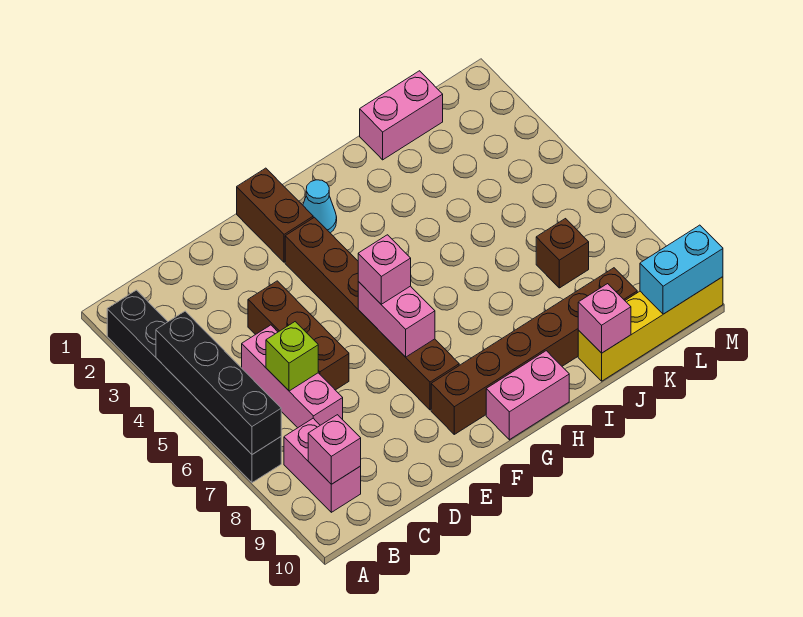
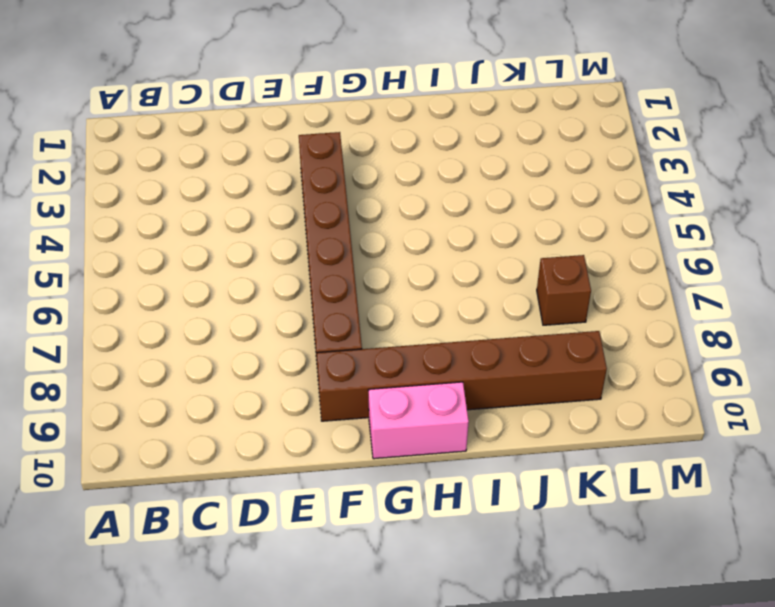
none -> black brick A2:A7 level 1
none -> pink brick B8:B9 level 1
none -> pink brick C5:C7 level 1

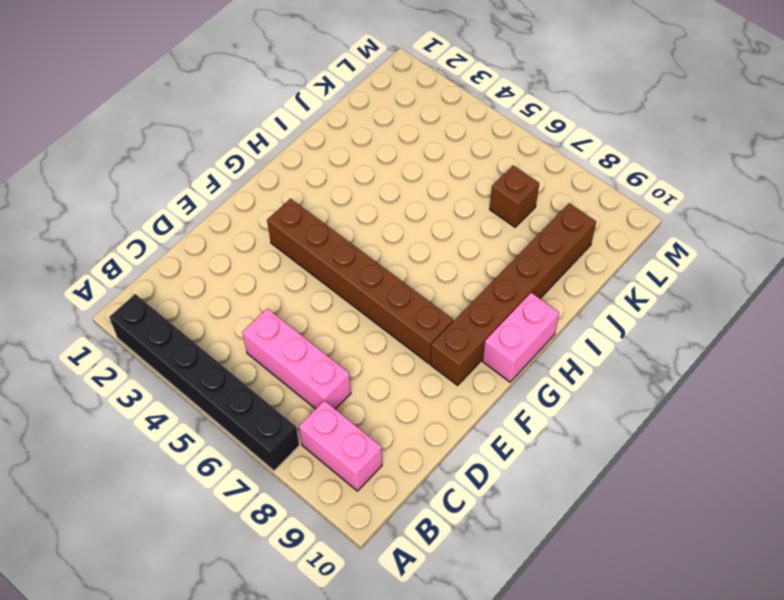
none -> brown brick D4:D6 level 1
none -> brown brick F1:F2 level 1
none -> cyan cone G2 level 1

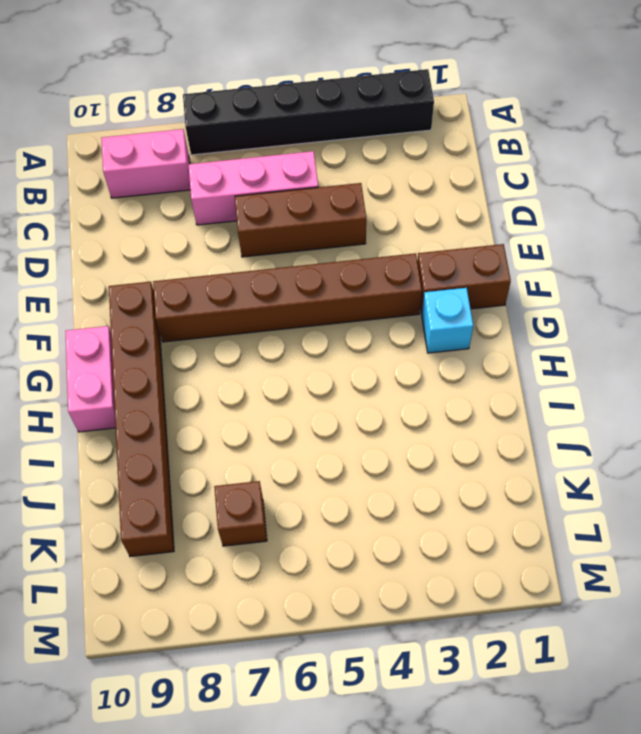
cyan brick G2 level 1 -> cyan cone G2 level 1
none -> pink brick J1:K1 level 1
none -> yellow brick J10:M10 level 1
none -> black brick A4:A7 level 2

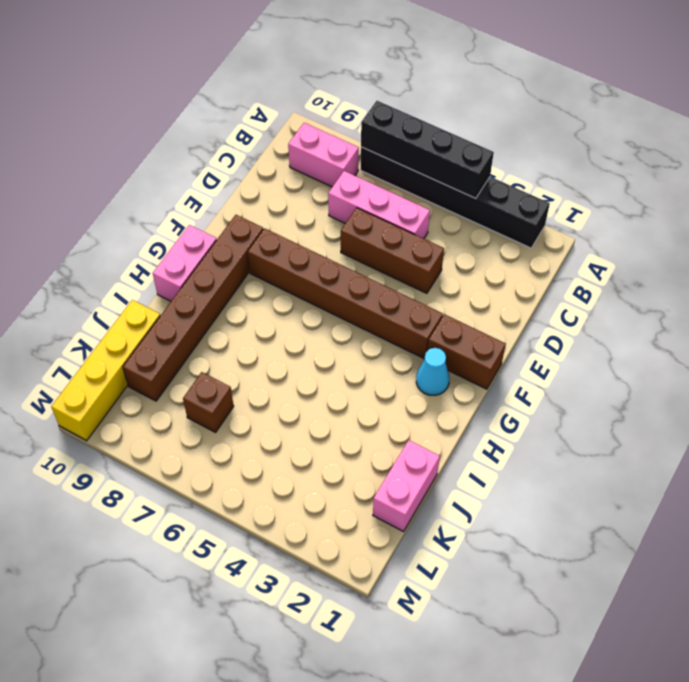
none -> pink brick B9 level 2
none -> lime brick C6 level 2
none -> pink brick F6:F7 level 2

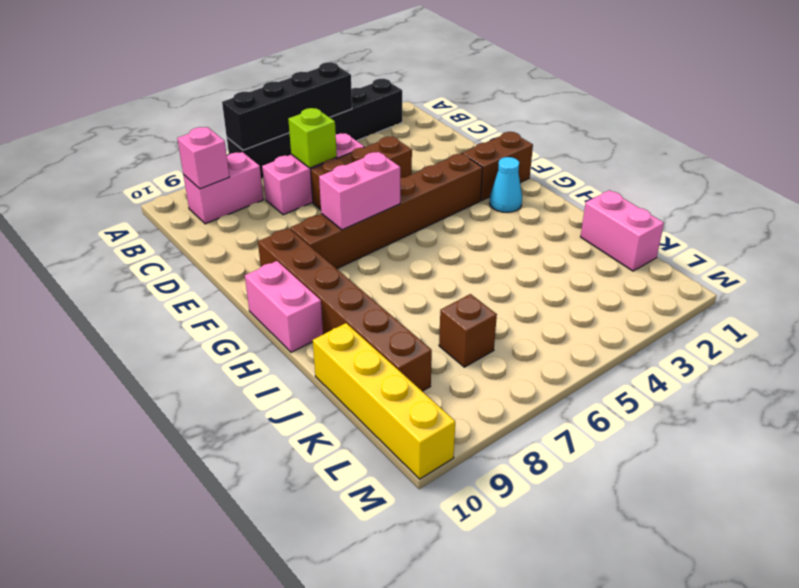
none -> pink brick J10 level 2
none -> cyan brick L10:M10 level 2
none -> pink brick F6 level 3

